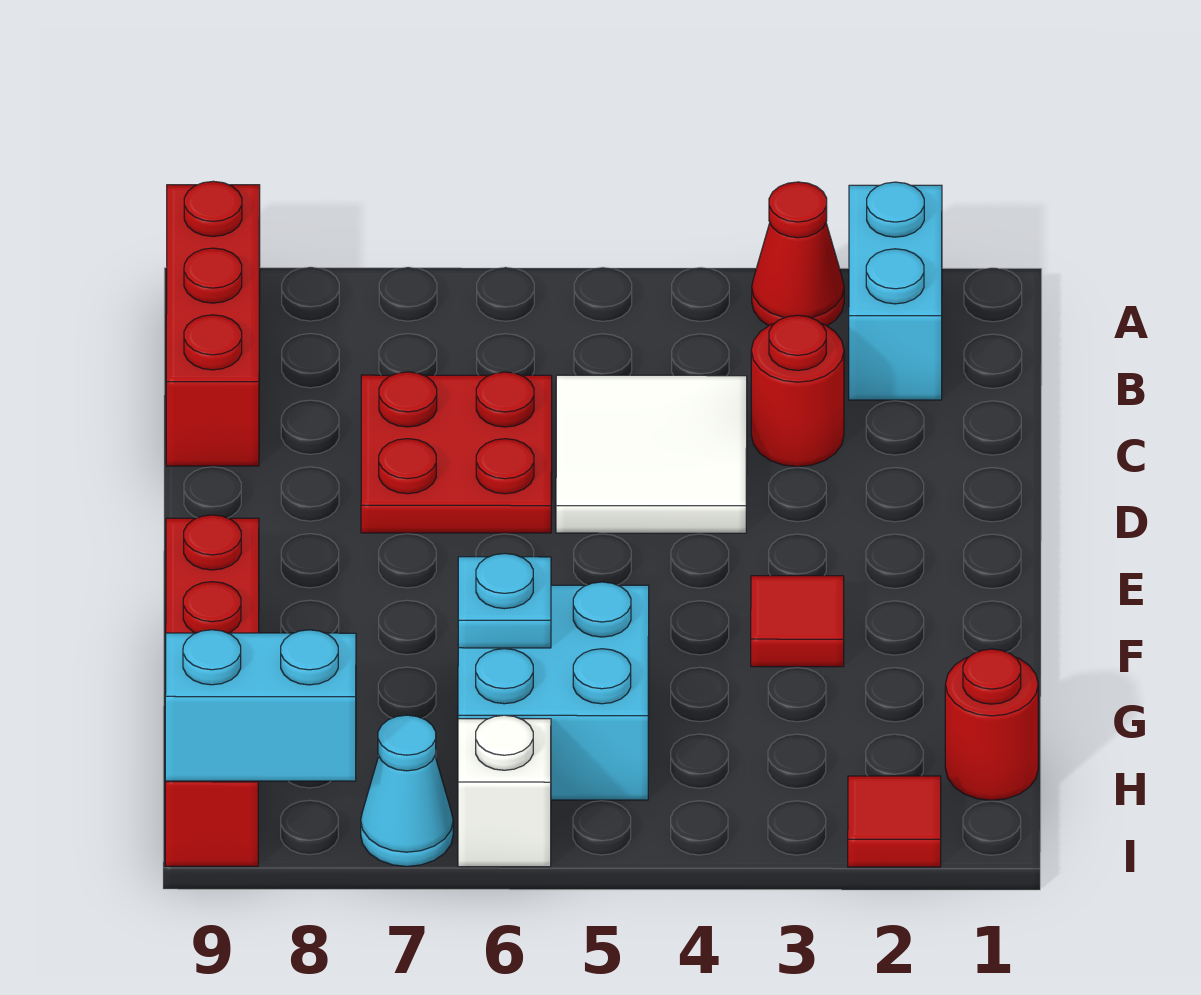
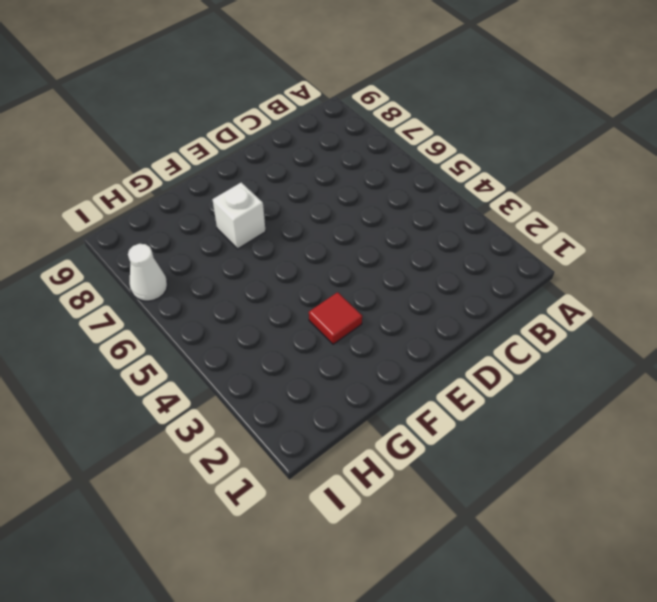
white brick F7 level 1 -> white brick I6 level 1
white cone I7 level 1 -> cyan cone I7 level 1
none -> cyan brick A2:B2 level 1
none -> red cone A3 level 1
none -> red brick A9:C9 level 1

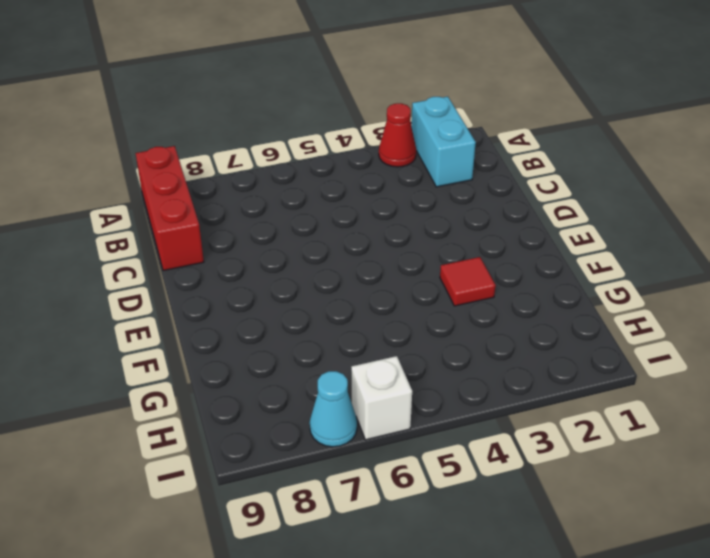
none -> red round brick C3 level 1
none -> white tile C4:D5 level 1
none -> red plate C6:D7 level 1

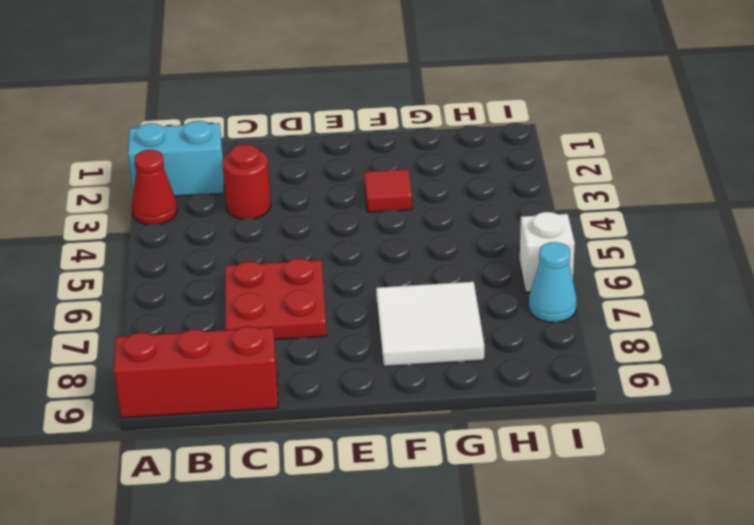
white tile F7:G8 level 1 -> white tile C4:D5 level 1
none -> red brick F9:I9 level 1
none -> cyan brick G5:H6 level 1
none -> red round brick H1 level 1

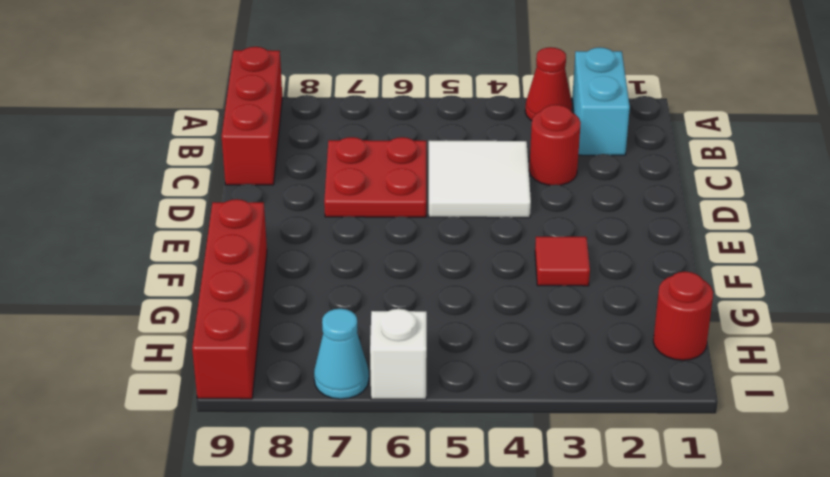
none -> cyan brick G5:H6 level 1
none -> red tile I2 level 1
none -> cyan plate G6 level 2

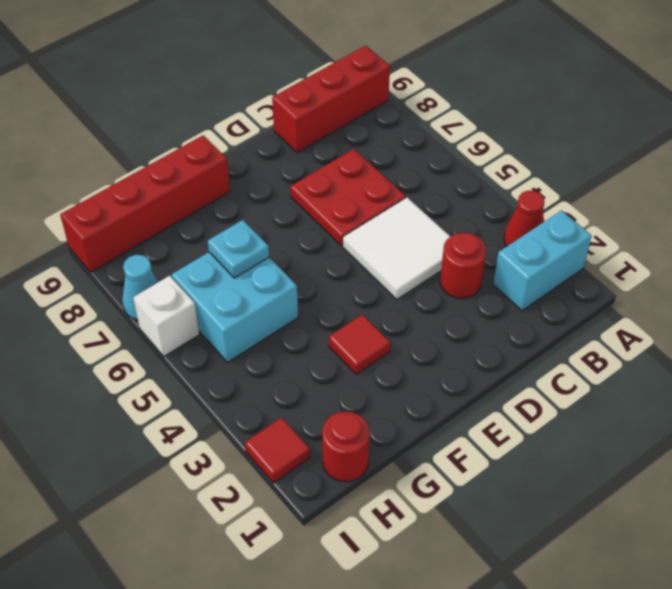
none -> cyan brick I8:I9 level 2

